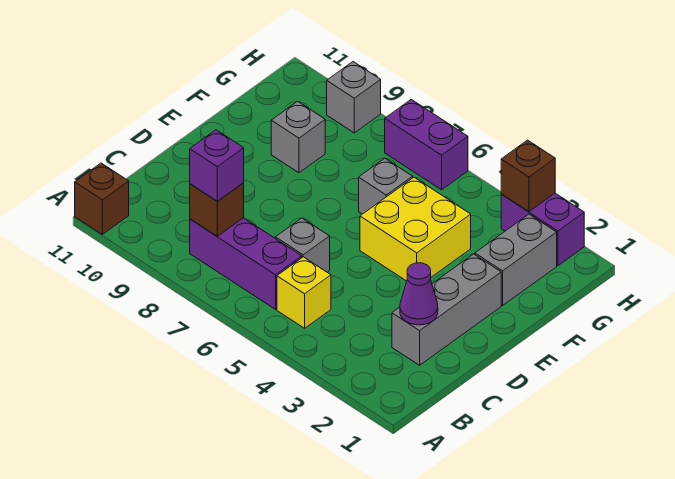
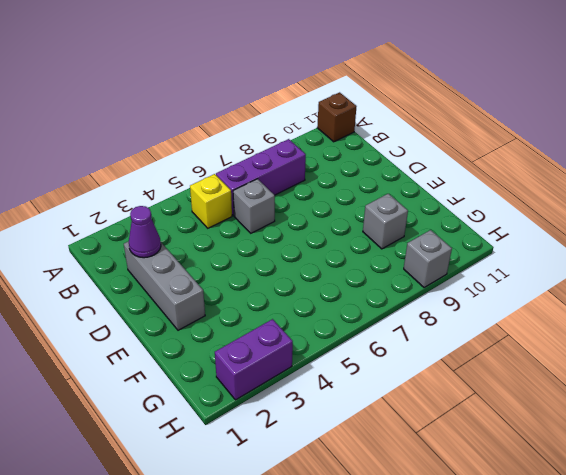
none -> yellow brick E4:F5 level 1
none -> grey brick F2:G2 level 1
none -> grey brick F6 level 1

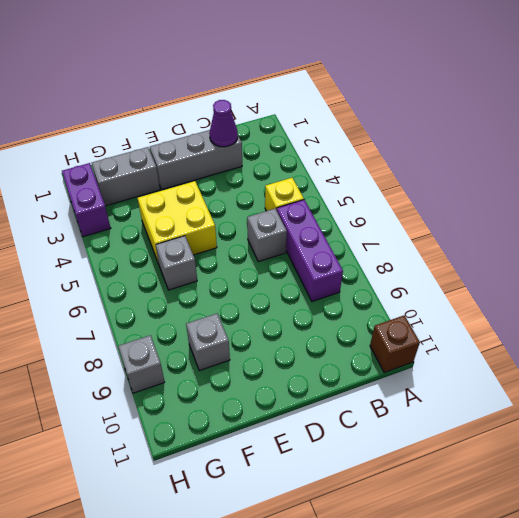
none -> purple brick H6:H7 level 1
none -> brown brick B8 level 2
none -> brown brick H3 level 2

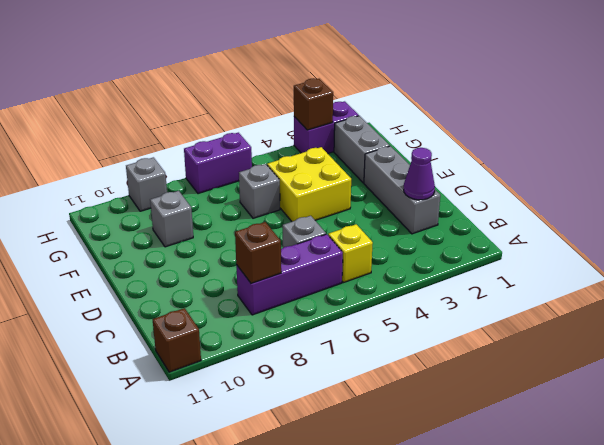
none -> purple brick B8 level 3

